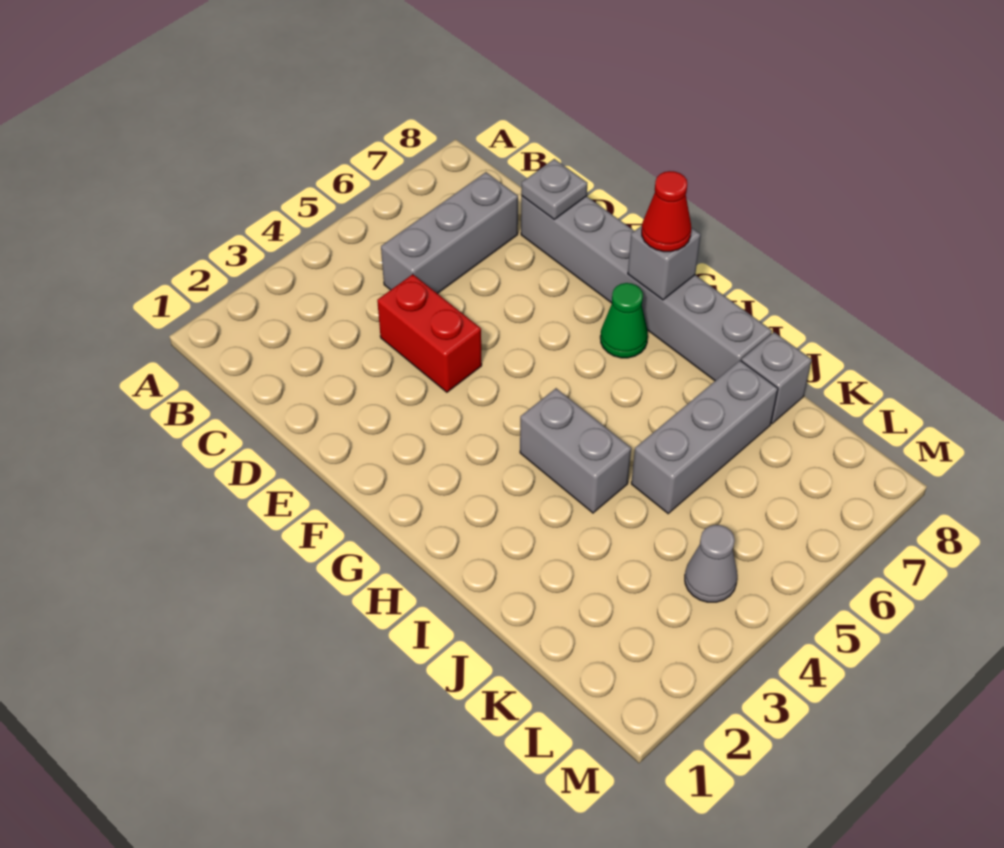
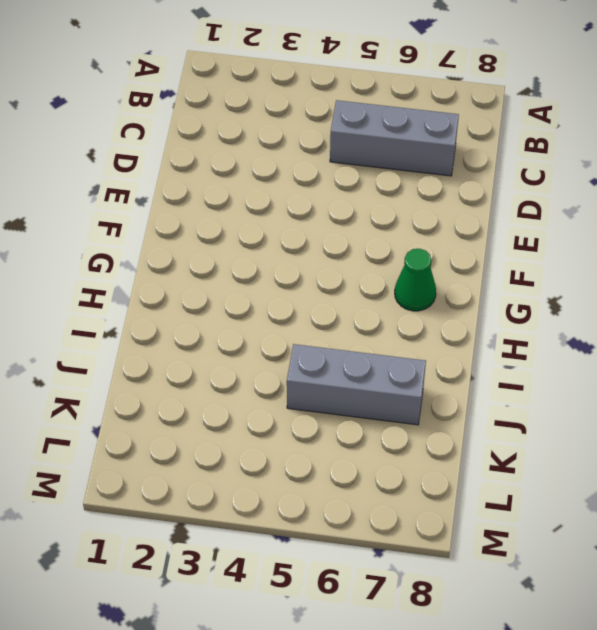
none -> red brick D4:E4 level 1
none -> grey brick D8:I8 level 1

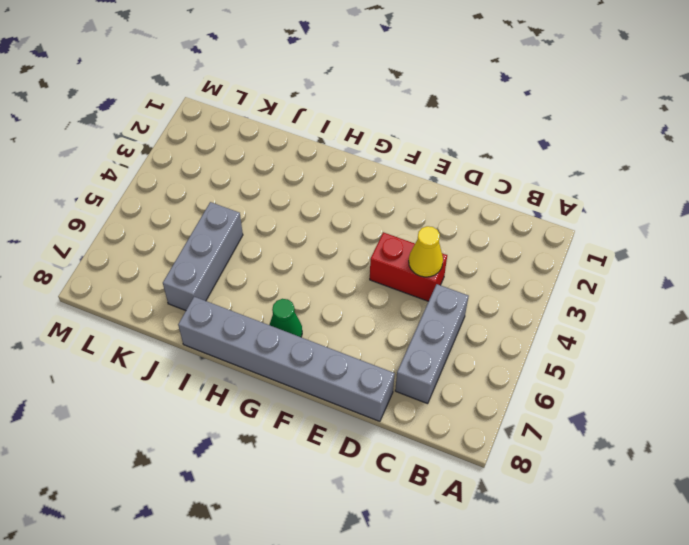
yellow cone D4 level 2 -> none
none -> grey brick H4:I4 level 1
none -> grey brick J8 level 1

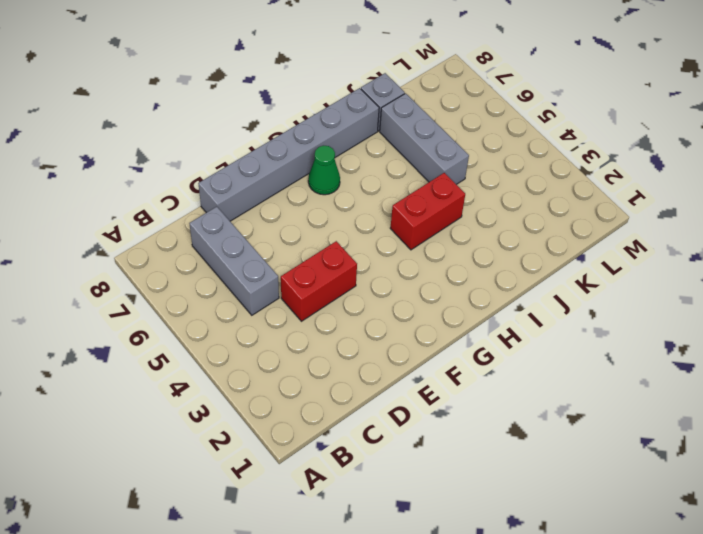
red brick H4:I4 level 1 -> grey brick H4:I4 level 1
none -> grey cone L4 level 1
none -> grey plate D8 level 2

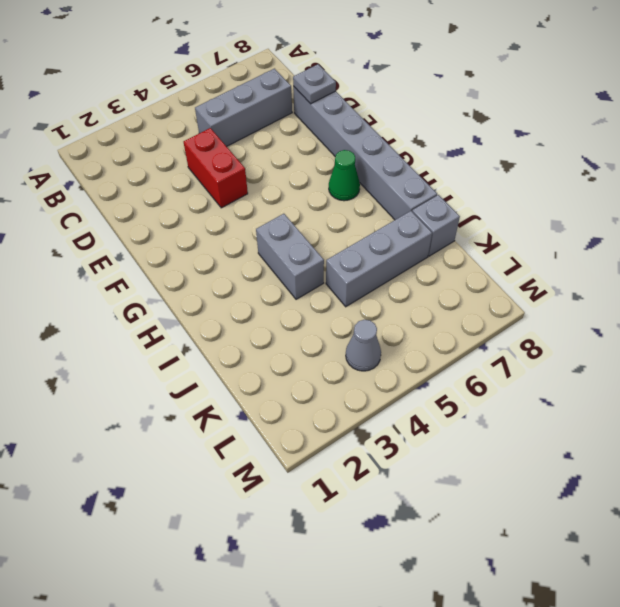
none -> grey brick G8 level 2
none -> red cone G8 level 3

